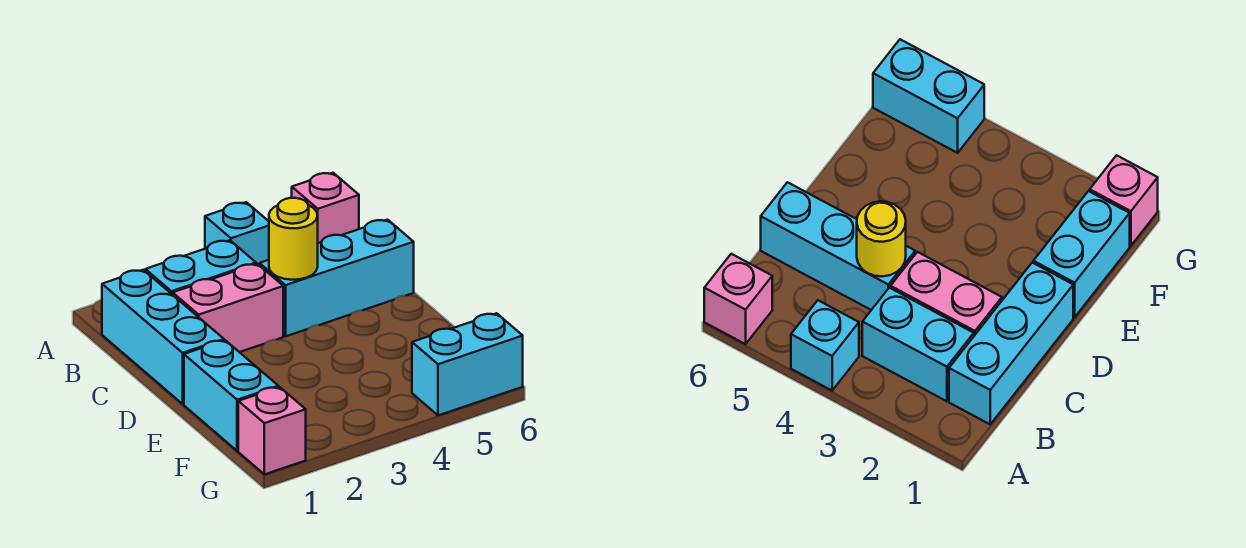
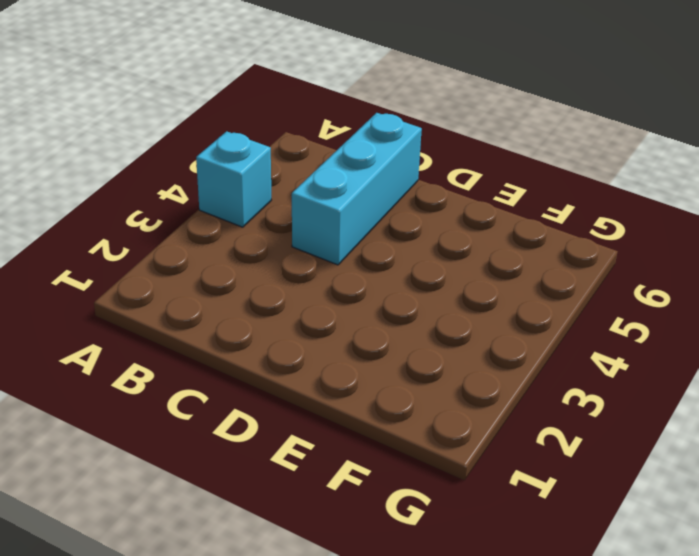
none -> pink brick A6 level 1
none -> cyan brick B1:D1 level 1

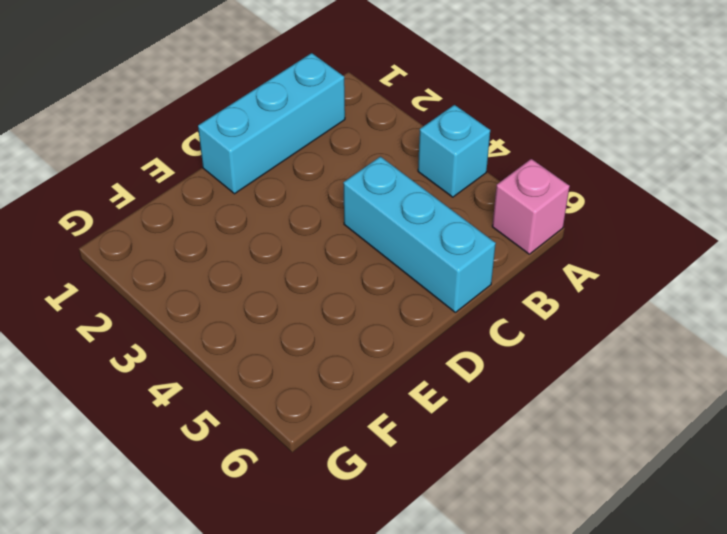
none -> cyan brick B2:B3 level 1
none -> pink brick C2:C3 level 1

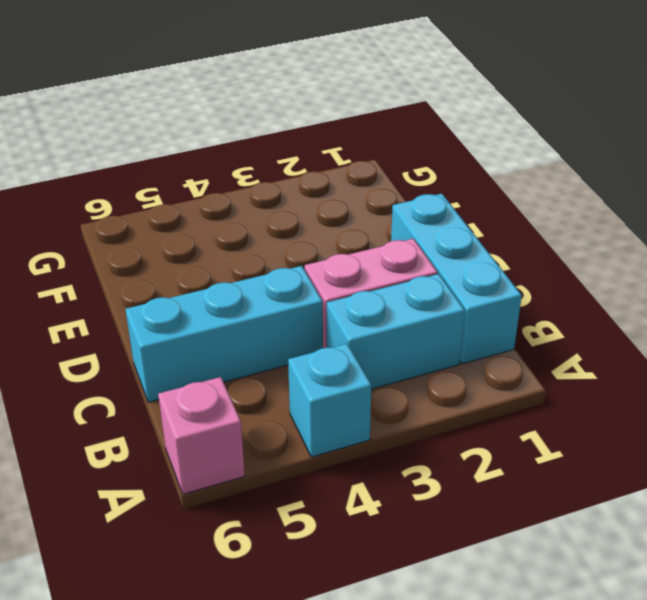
none -> cyan brick E1:F1 level 1
none -> pink brick G1 level 1

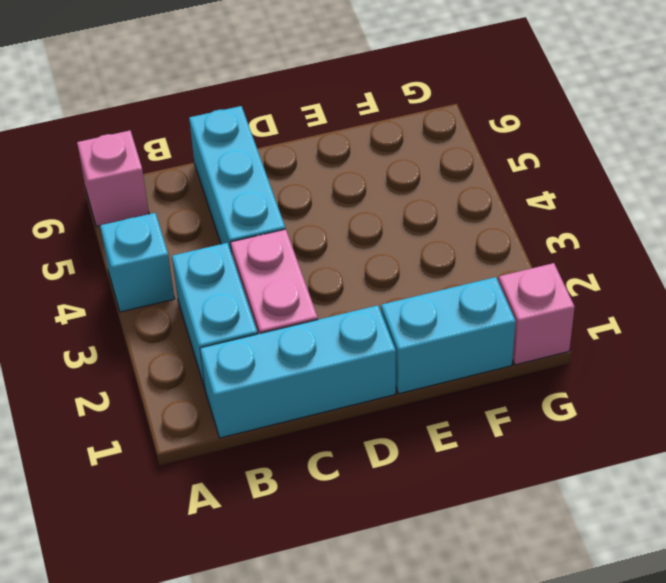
none -> cyan brick G5:G6 level 1
none -> yellow round brick C4 level 2

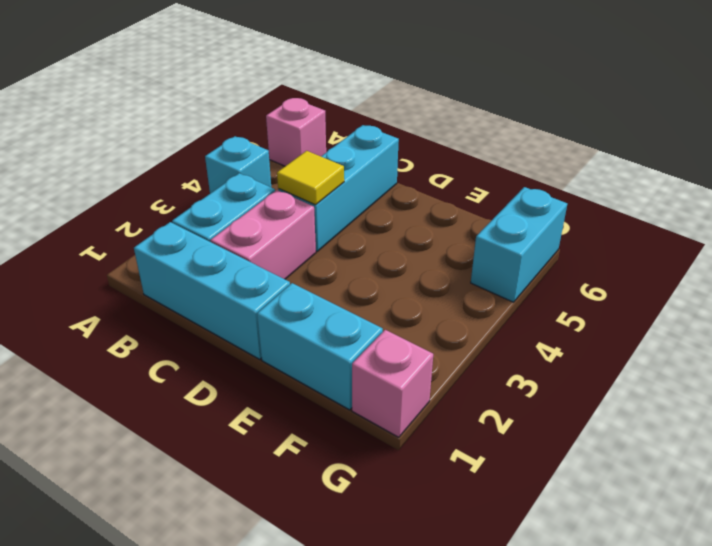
yellow tile C4 level 2 -> yellow round brick C4 level 2

